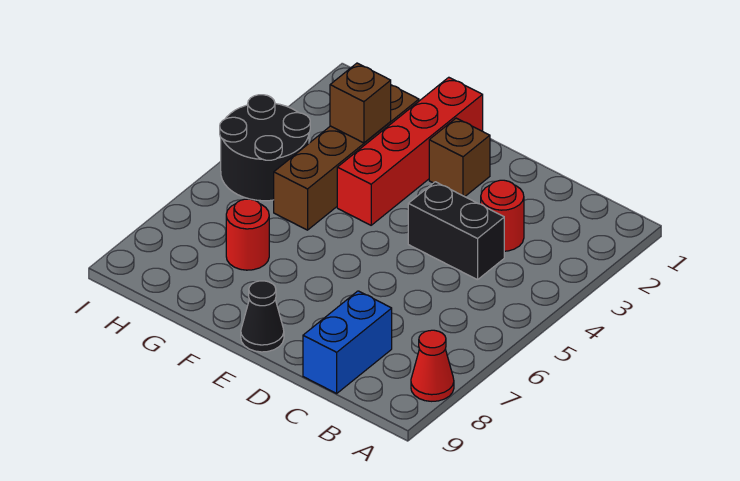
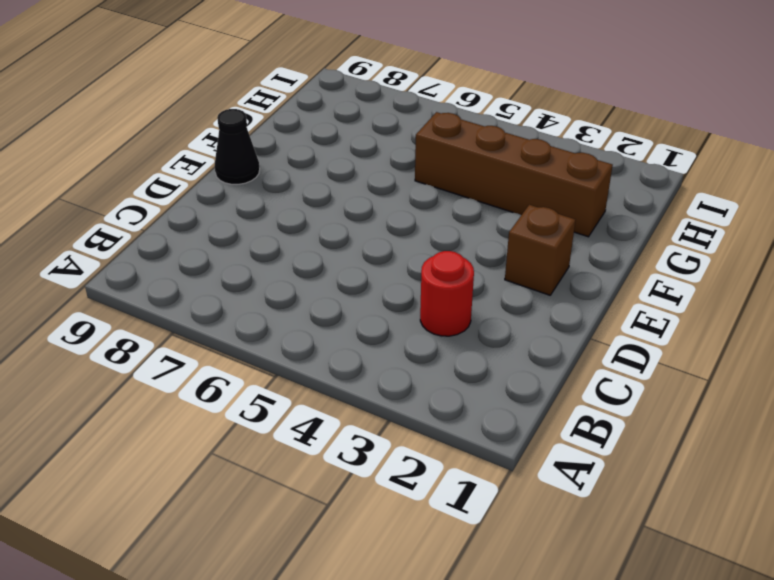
none -> red cone A8 level 1
none -> black brick C4:D4 level 1

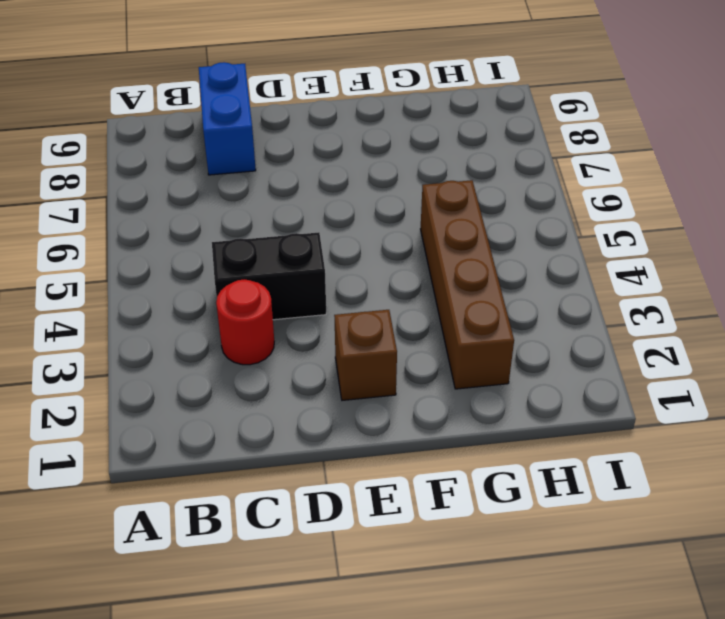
none -> red cone A8 level 1
none -> black cone E9 level 1

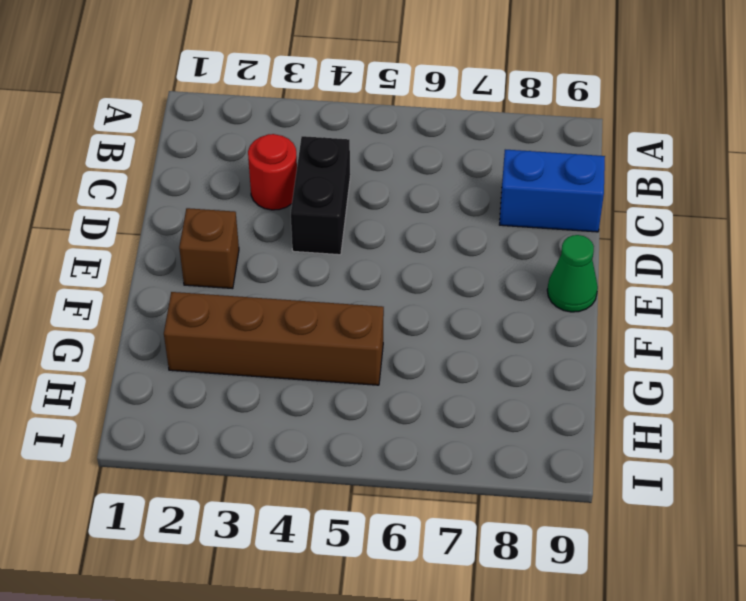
green cone E9 level 1 -> black cone E9 level 1
none -> red cone A8 level 1
none -> red brick F1:F4 level 1

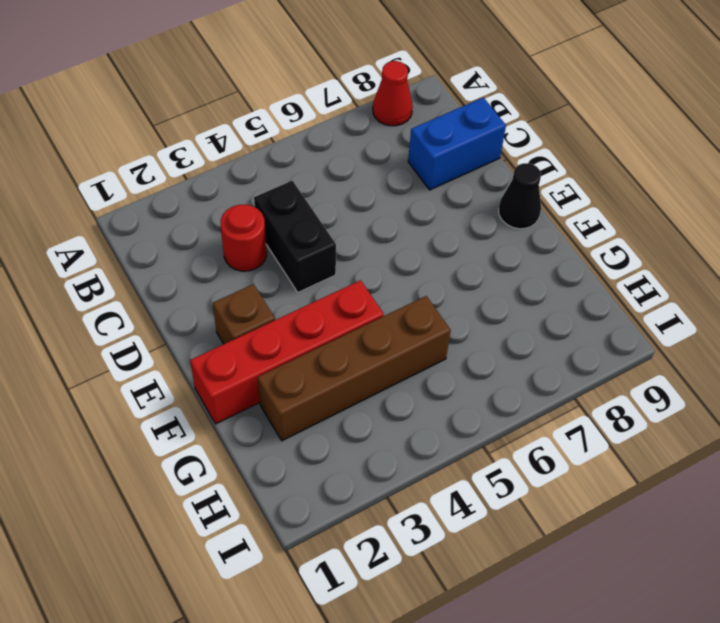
none -> red round brick G7 level 1
none -> black round brick H4:I5 level 1

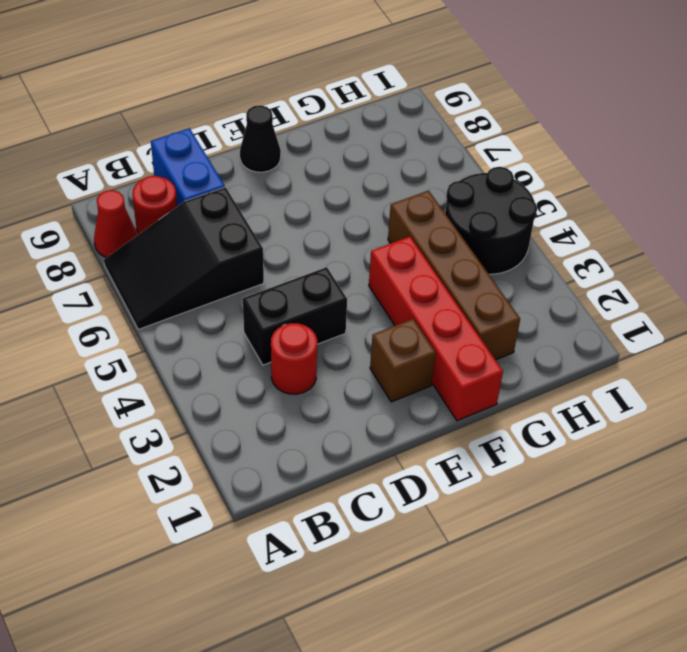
black slope A6:C7 level 1 top C -> none
red round brick B8 level 1 -> red round brick G7 level 1
none -> brown brick G3 level 2

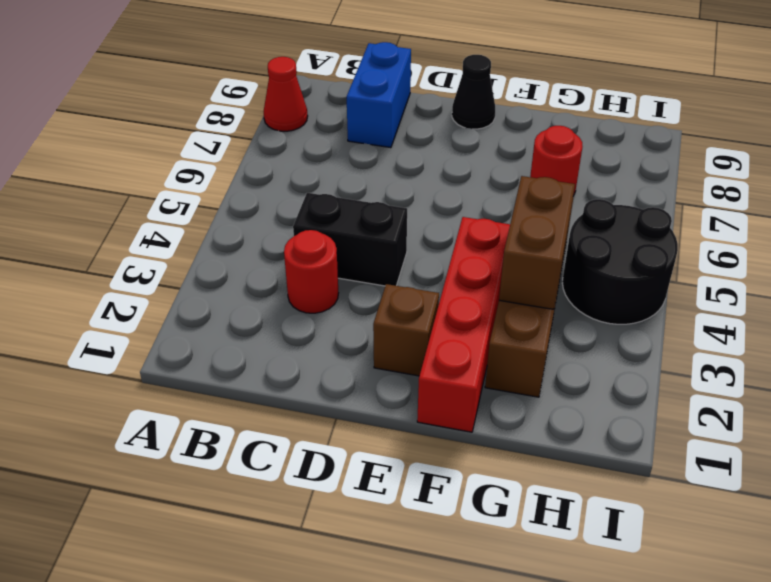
brown brick G3:G4 level 2 -> brown brick G3 level 2

